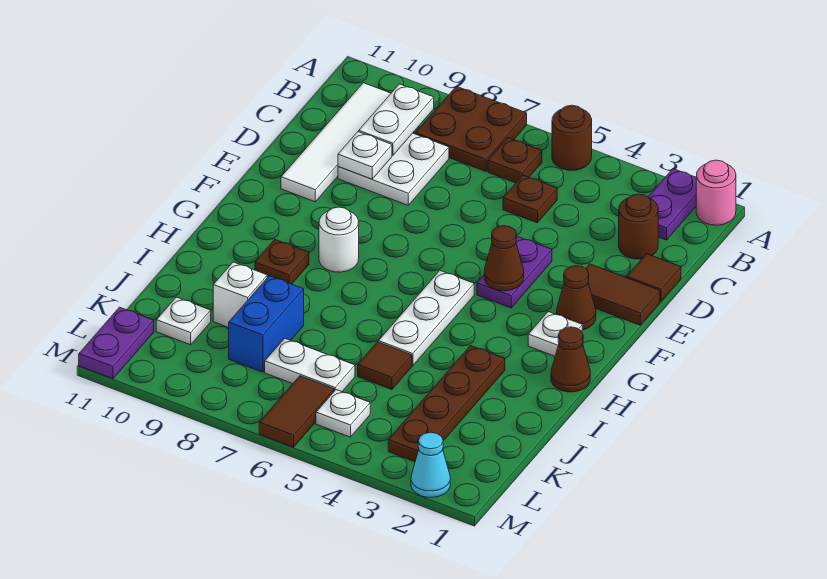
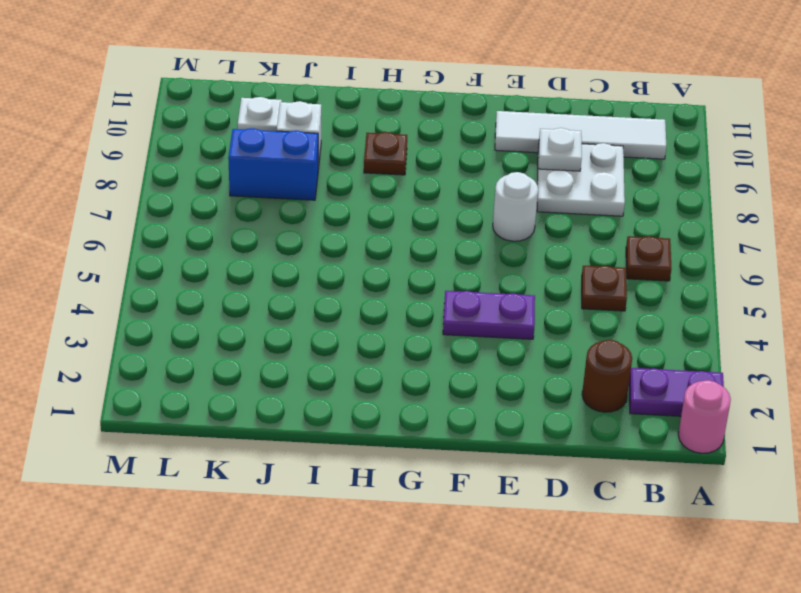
white round brick E7 level 1 -> white round brick G8 level 1
none -> brown round brick A5 level 1
none -> brown plate A7:B8 level 1
none -> brown tile D1 level 1
none -> brown tile E1:E2 level 1

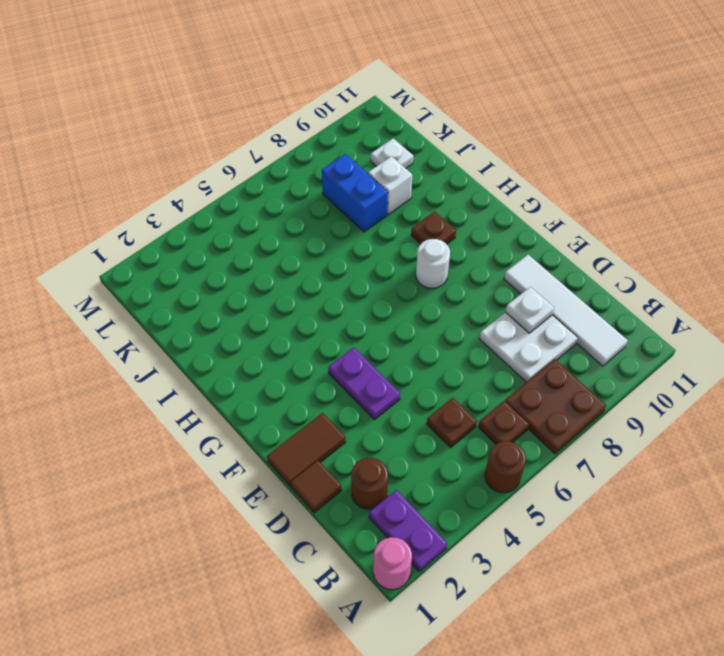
none -> brown cone F2 level 1
none -> white plate G2 level 1
none -> white plate G5:I5 level 1
none -> brown cone H1 level 1

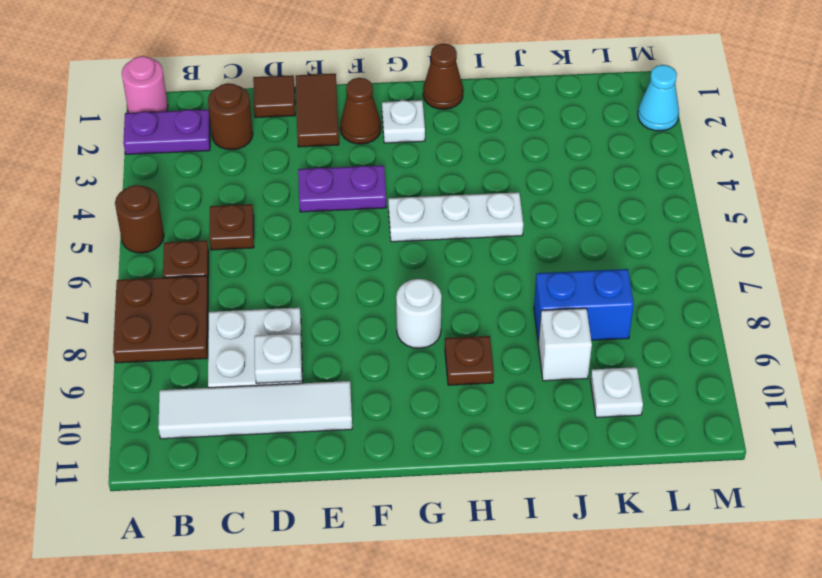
none -> brown plate I3:L3 level 1
none -> brown tile J5 level 1
none -> white plate K6:K7 level 1
none -> white plate L5 level 1

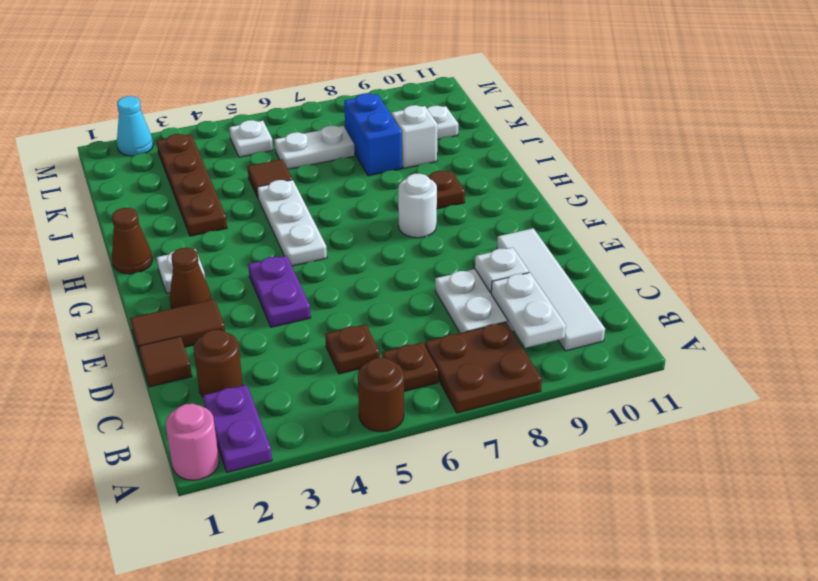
none -> brown tile L6:M6 level 1
none -> purple plate L11:M11 level 1
none -> brown cone F4 level 2

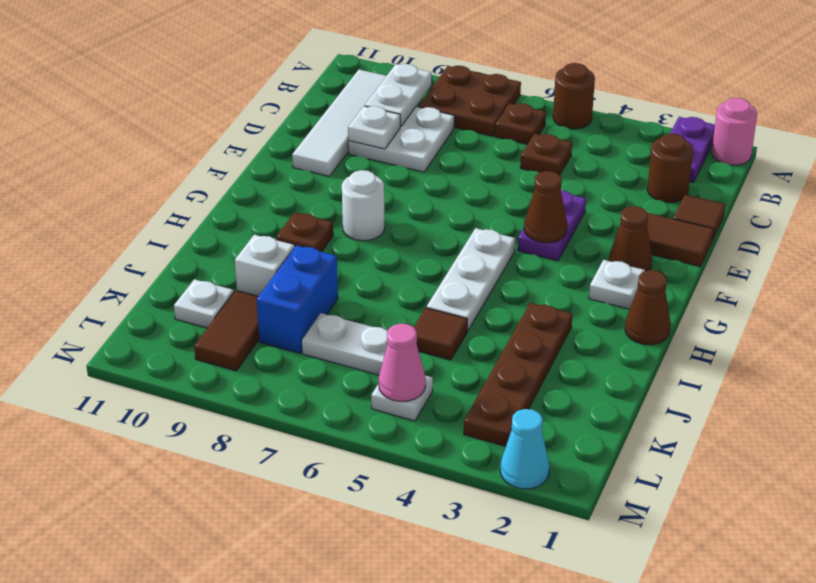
brown tile K9:L9 level 1 -> brown tile L6:M6 level 1
pink cone L5 level 2 -> none
none -> purple plate L11:M11 level 1

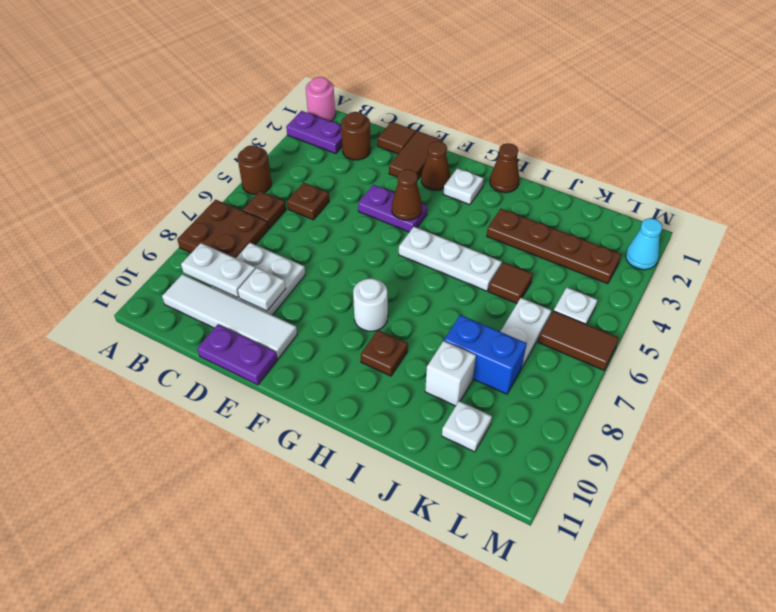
purple plate D11:E11 level 1 -> purple plate L11:M11 level 1

